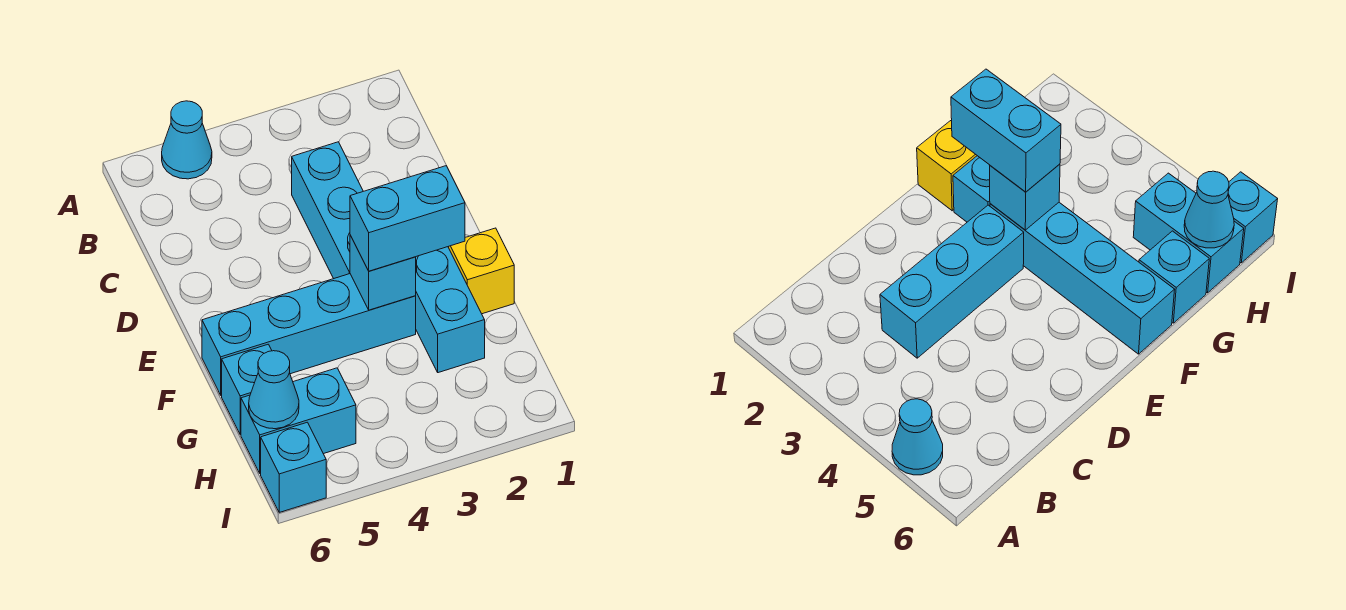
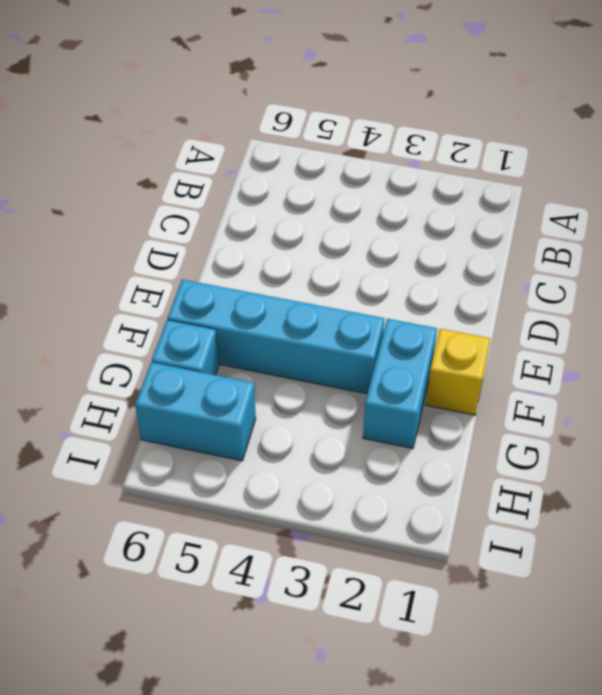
none -> cyan cone A5 level 1
none -> cyan brick C3:E3 level 1

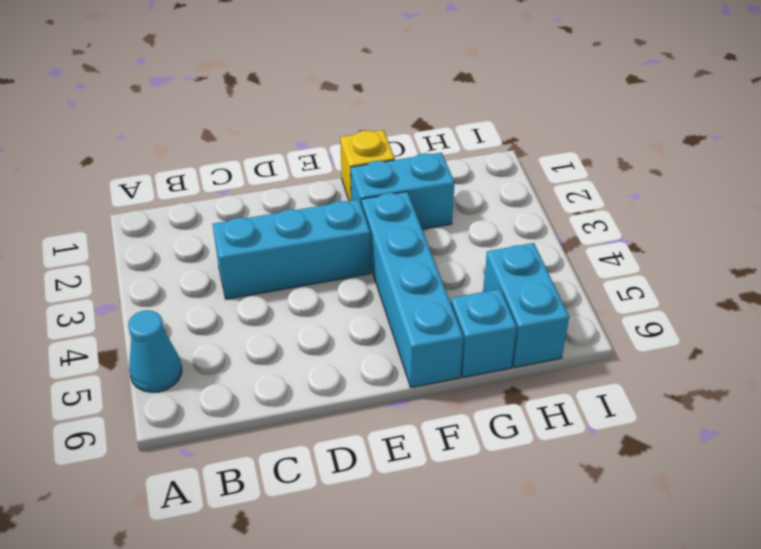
none -> cyan brick I6 level 1
none -> cyan brick F3 level 2

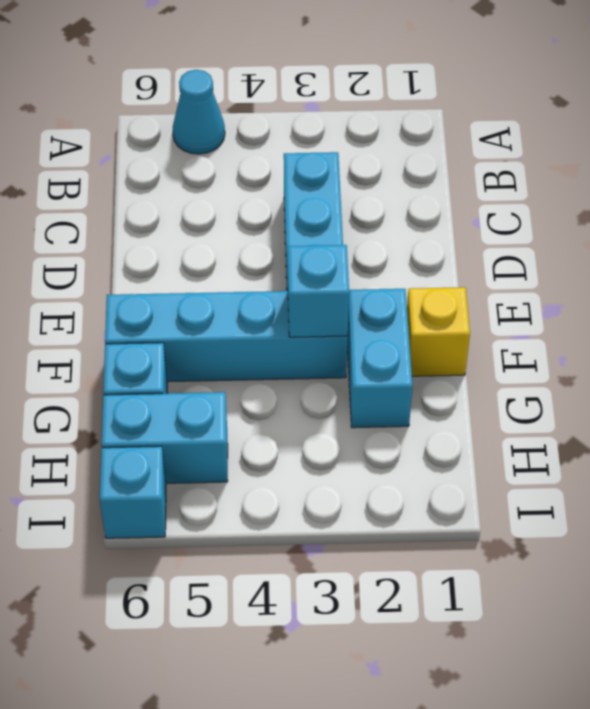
none -> cyan cone H6 level 2
none -> cyan brick F2:F3 level 3

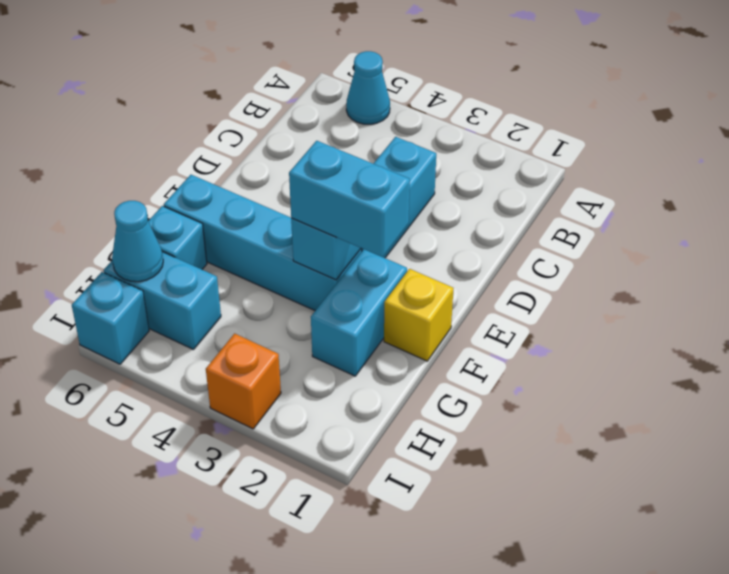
orange brick I3 level 1 -> none

